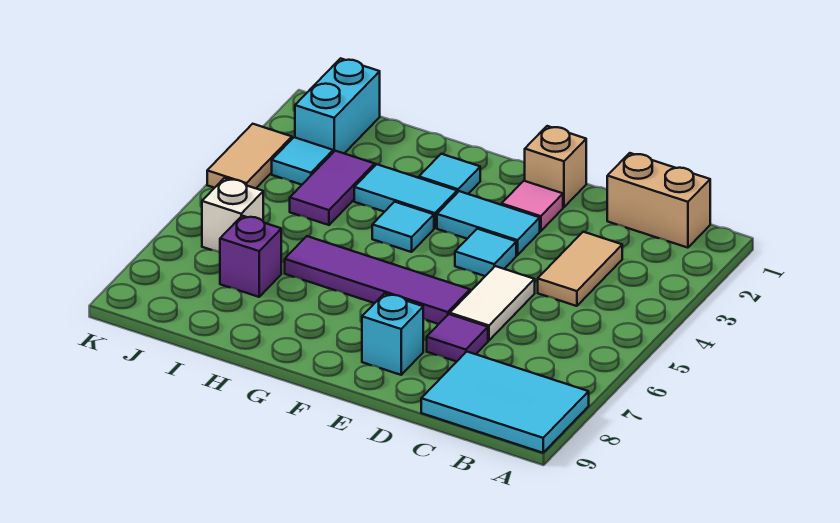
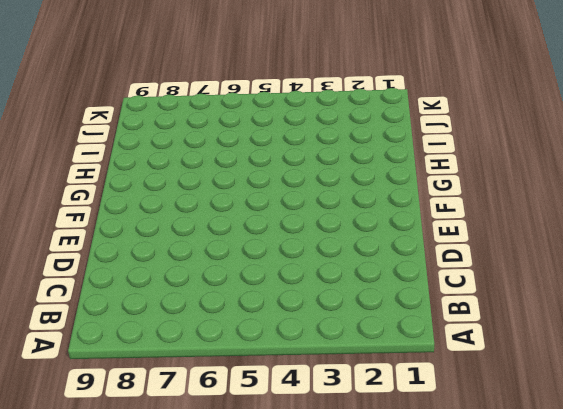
none -> cyan tile A8:C9 level 1
none -> tan brick B1:C1 level 1
none -> tan tile C3:C4 level 1

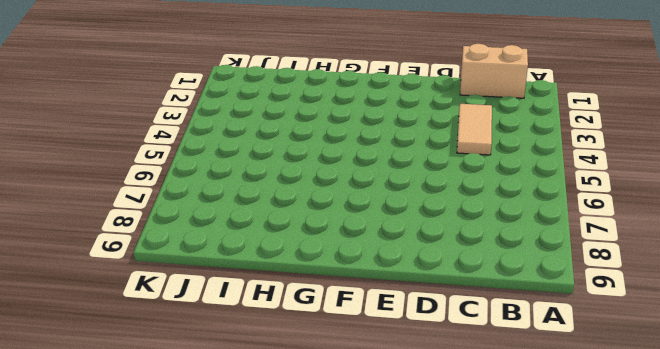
none -> cyan tile A8:C9 level 1
none -> white tile D5:D6 level 1
none -> purple tile D7 level 1

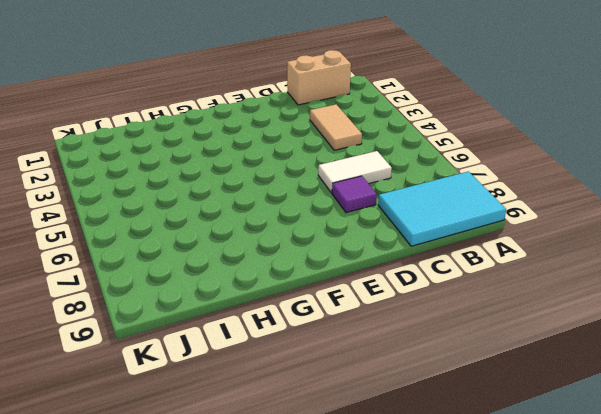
white tile C6:D6 level 1 -> white tile D5:D6 level 1
none -> tan brick E1 level 1
none -> pink tile E2 level 1
none -> cyan tile E3:F3 level 1

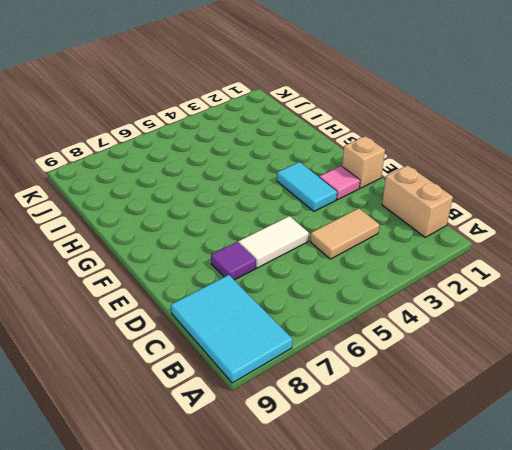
none -> cyan tile E4 level 1
none -> purple tile E6:H6 level 1
none -> cyan brick E8 level 1

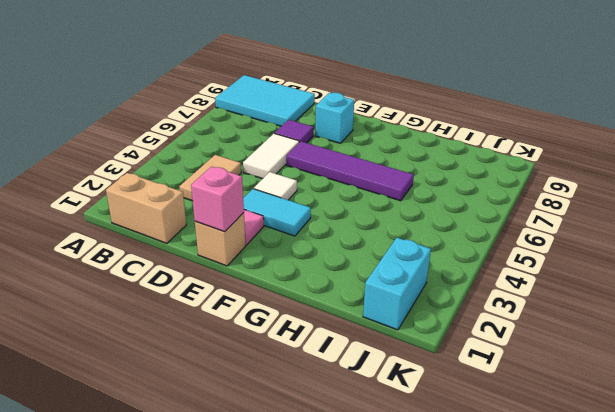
pink brick E1 level 2 -> none
white tile E4 level 1 -> cyan tile E4 level 1
none -> cyan tile G2 level 1
none -> cyan tile G3:H3 level 1
none -> cyan tile G4 level 1

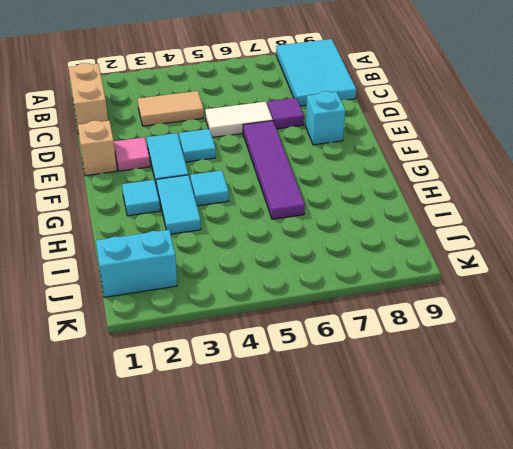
none -> purple tile I3:I4 level 1
none -> purple brick I7 level 1
none -> cyan tile J3 level 1

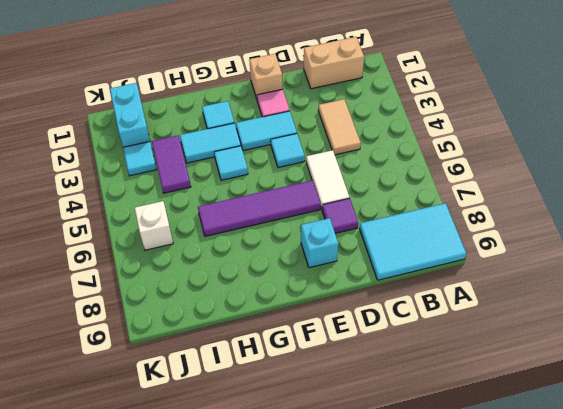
none -> purple brick I7 level 1
none -> tan tile K3:K4 level 1

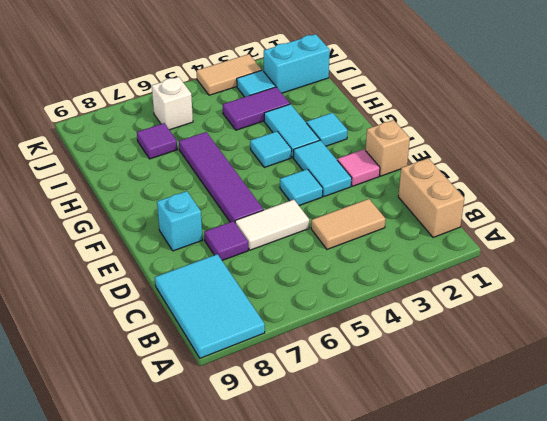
purple tile I7 level 1 -> purple brick I7 level 1

